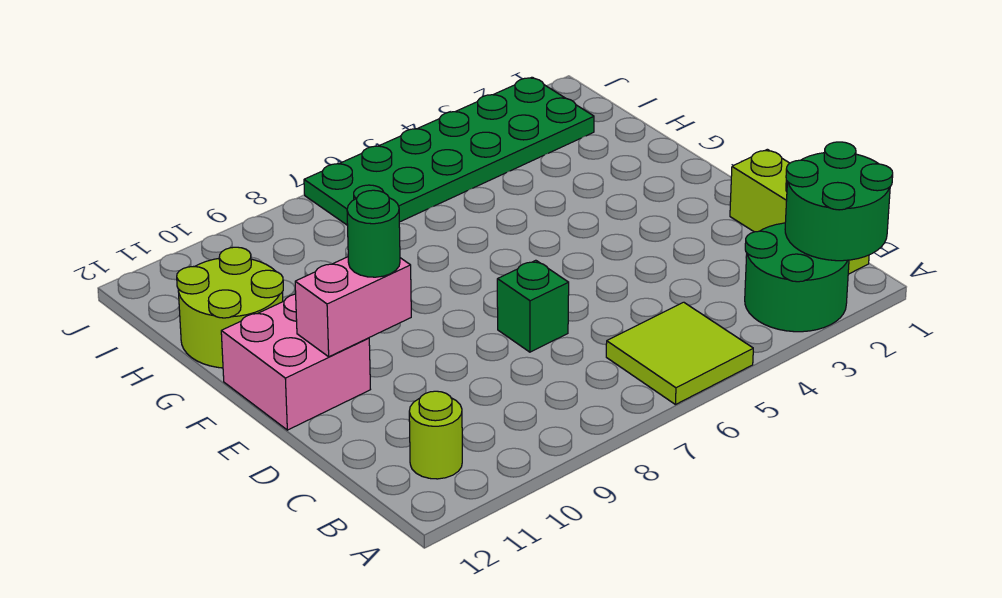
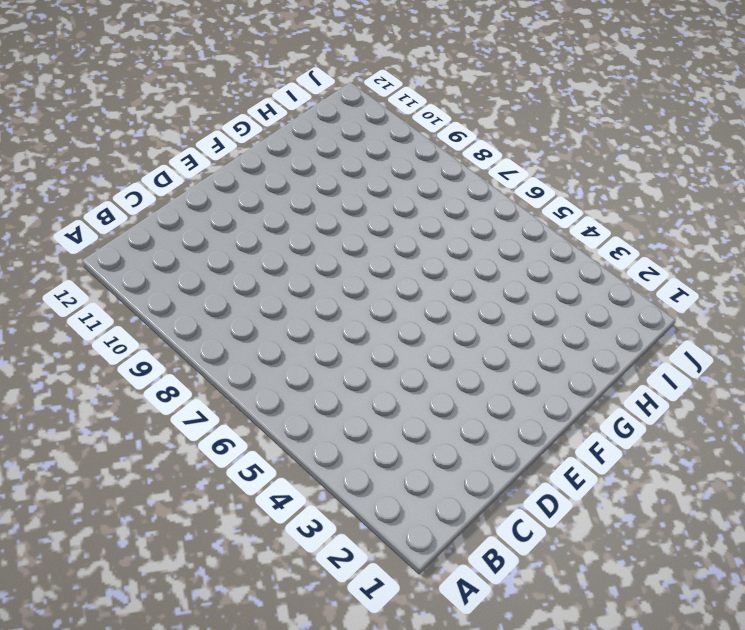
none -> green round brick A2:B3 level 1
none -> lime tile A5:B6 level 1

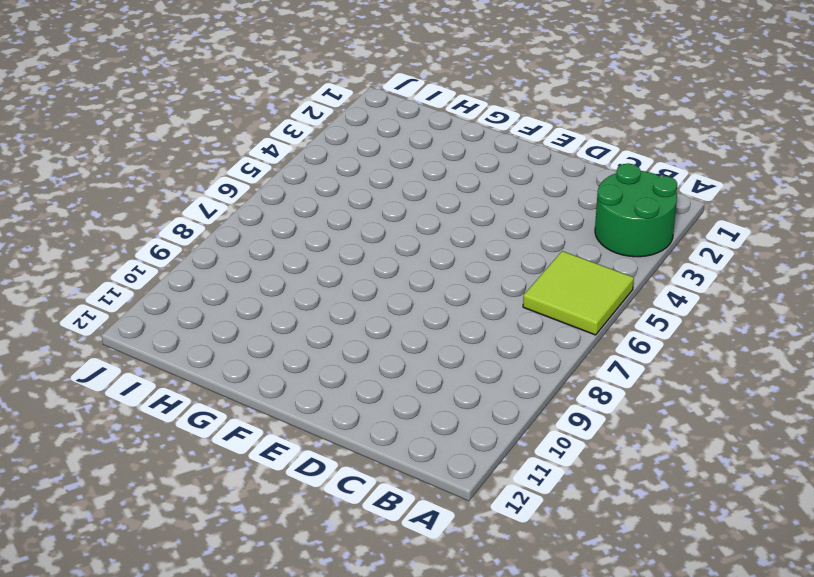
none -> lime brick B1:D1 level 1
none -> lime round brick B11 level 1

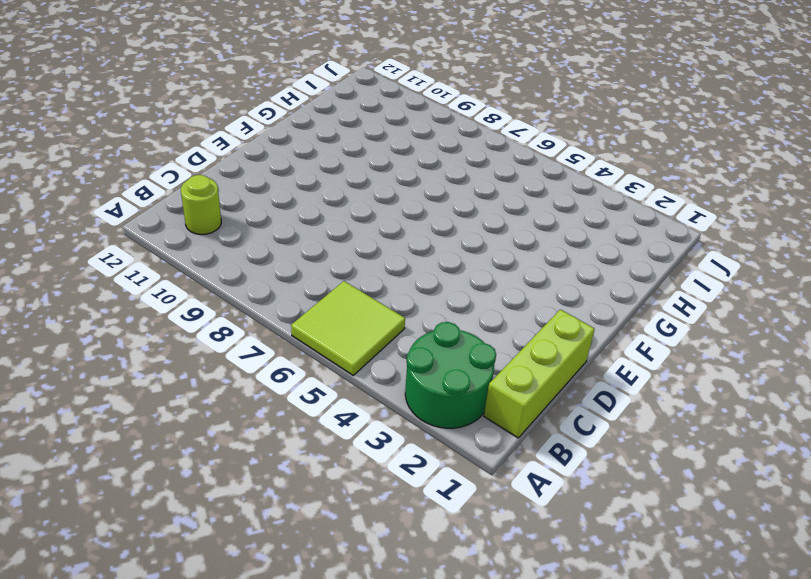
none -> green brick D7 level 1
none -> pink brick E11:F12 level 1

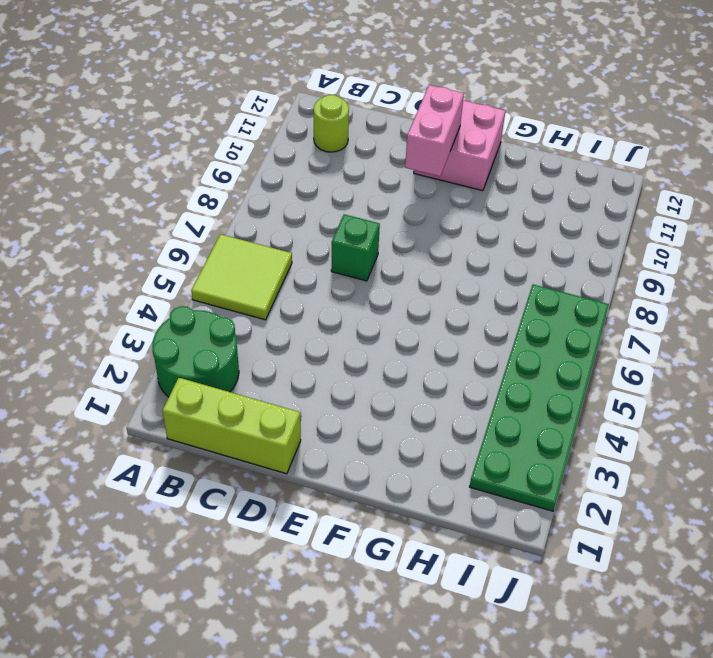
none -> lime round brick G11:H12 level 1
none -> green round brick A1:B2 level 2

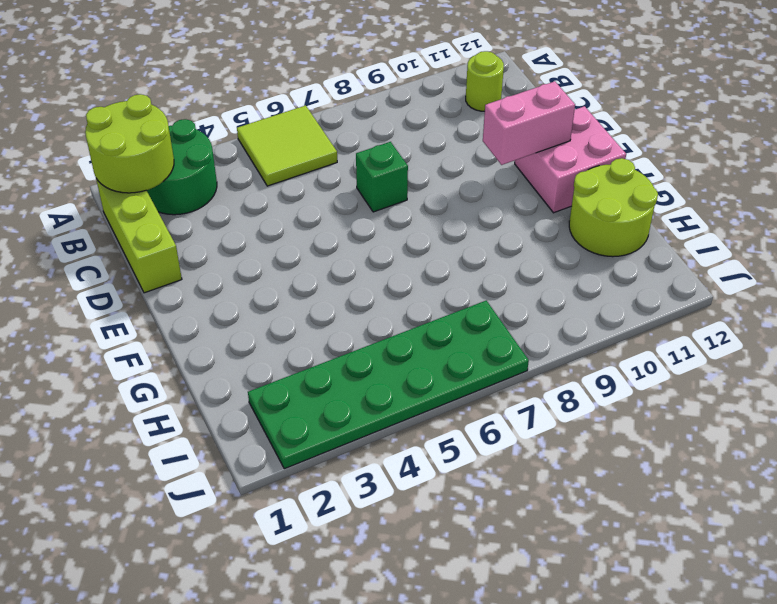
lime round brick A1:B2 level 2 -> green round brick A1:B2 level 2
none -> green round brick E10 level 3

